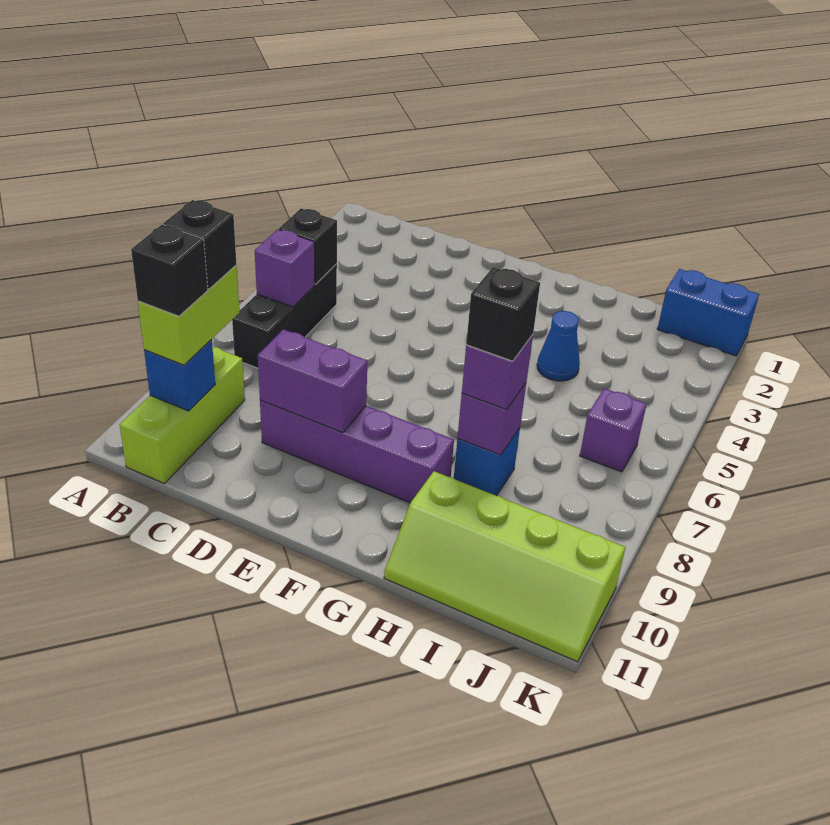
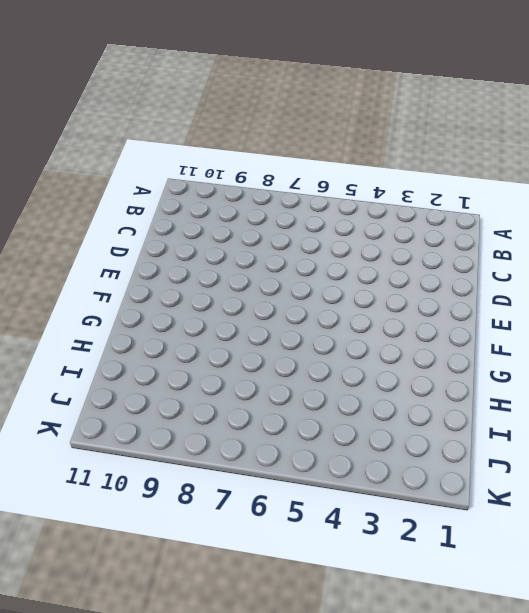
none -> black brick B5:B7 level 1
none -> lime brick B9:B11 level 1
none -> purple brick D9:G9 level 1

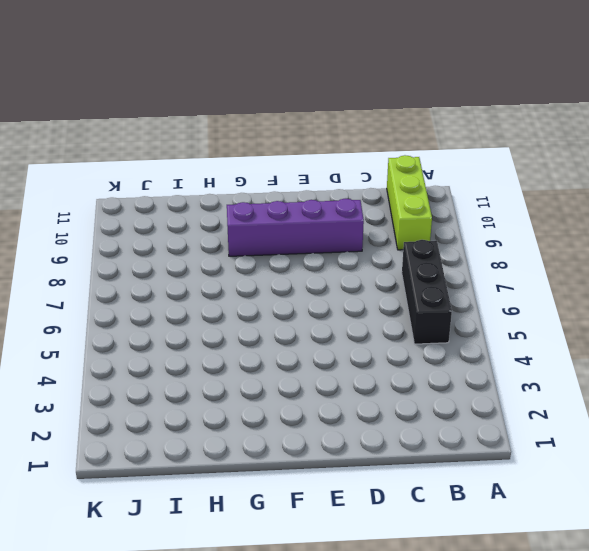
none -> blue cone H4 level 1
none -> blue brick H8 level 1
none -> lime slope H10:K11 level 1 top 10

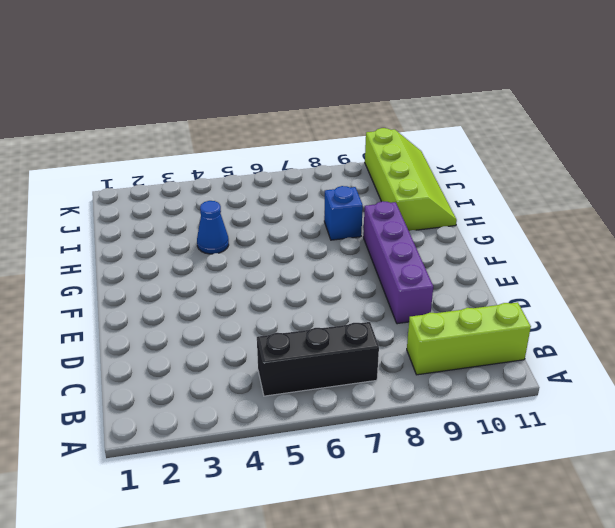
none -> blue brick J1:K1 level 1
none -> purple brick J6 level 1
none -> black brick B5 level 2

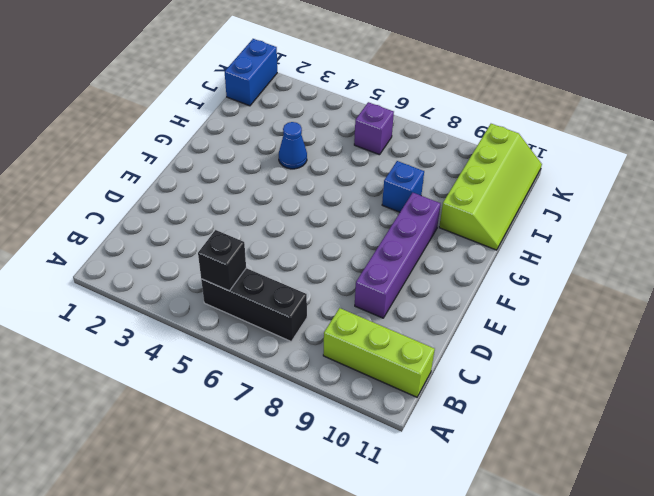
none -> purple brick B6 level 2
none -> blue brick B10 level 2
none -> purple brick D9:E9 level 2

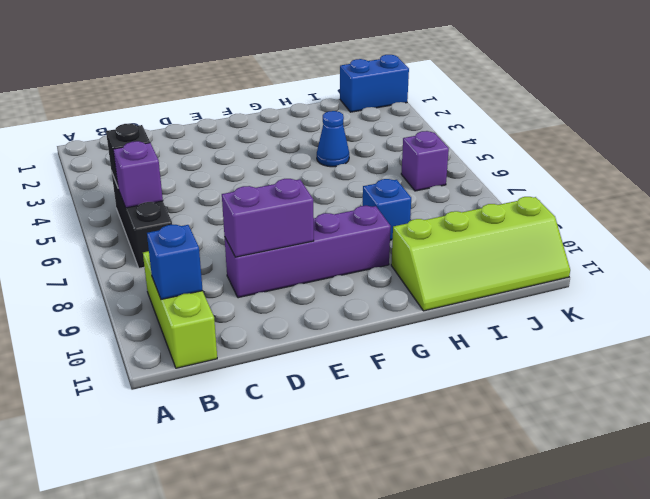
none -> purple brick H8 level 2
none -> lime brick B9:B10 level 3
none -> purple brick H8 level 3

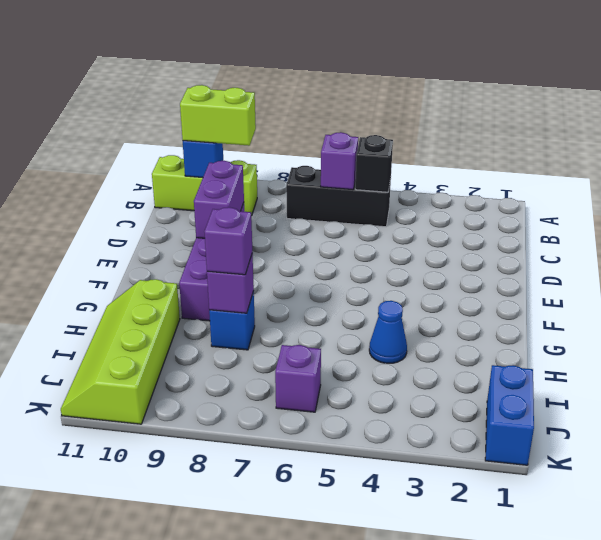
none -> black brick B9 level 4
none -> black brick B10 level 4
none -> black brick H8 level 4

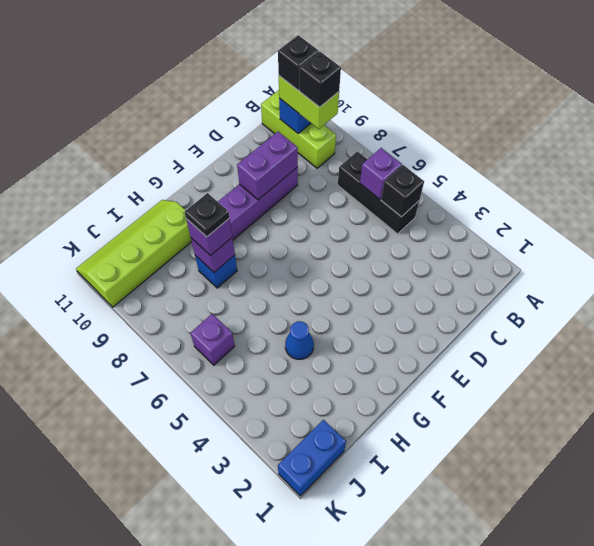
black plate H8 level 4 -> black brick H8 level 4

